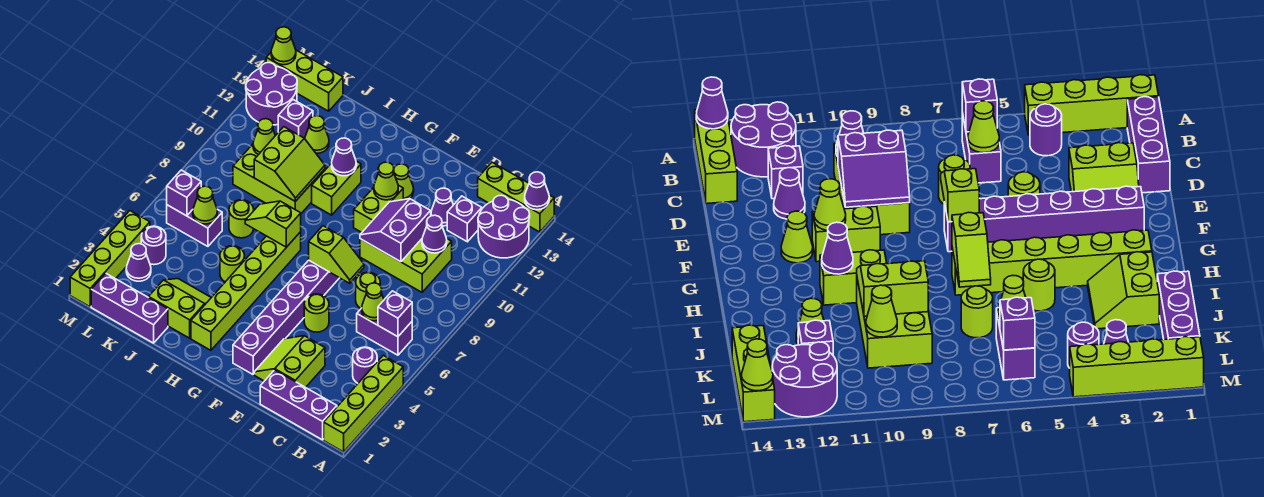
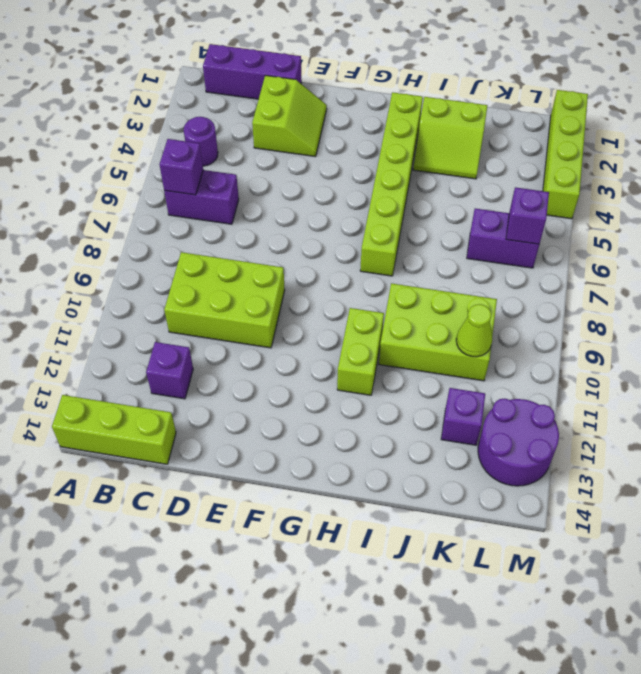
none -> lime brick A1:A4 level 1
none -> purple round brick A12:B13 level 1
none -> lime round brick D7 level 1
none -> purple cone D12 level 1

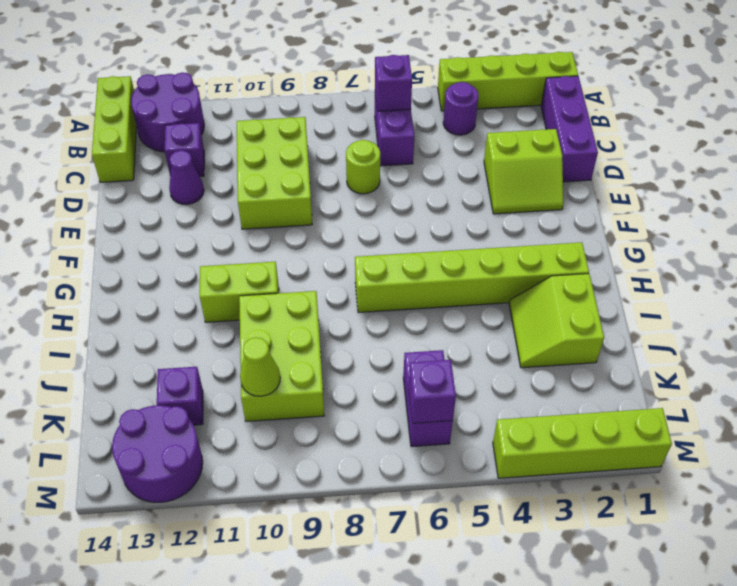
none -> lime round brick E5 level 1
none -> purple brick F2:F7 level 1
none -> lime brick F10:F11 level 1
none -> lime cone F12 level 1

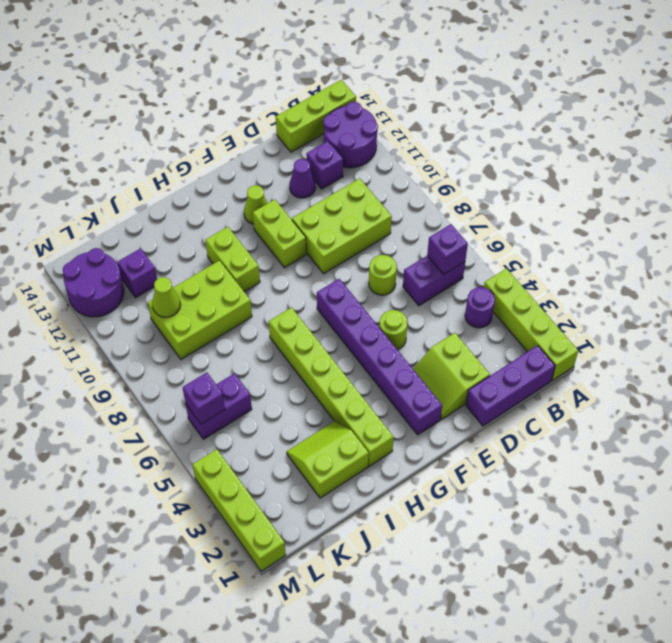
none -> lime round brick I5 level 1
none -> purple brick J1:L1 level 1
none -> lime round brick J7 level 1
none -> lime cone J12 level 1

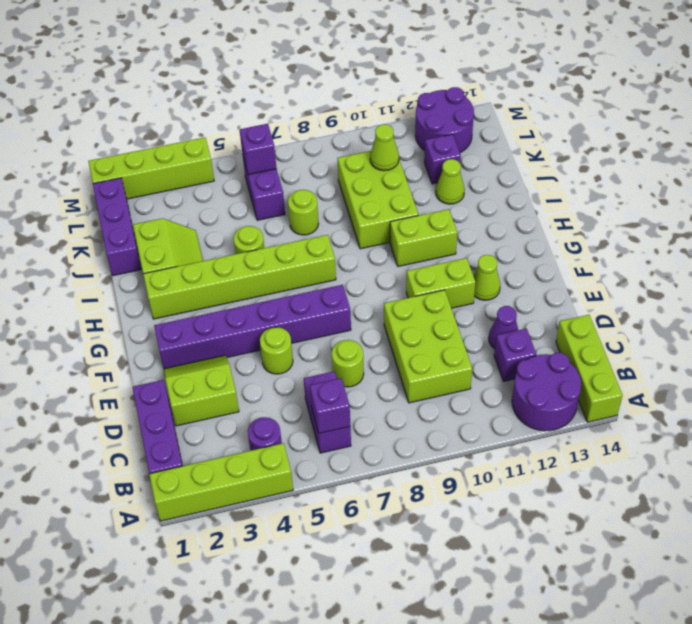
none -> lime brick K14:M14 level 1
none -> purple cone L3 level 1
none -> purple round brick L4 level 1
none -> purple cone A14 level 2

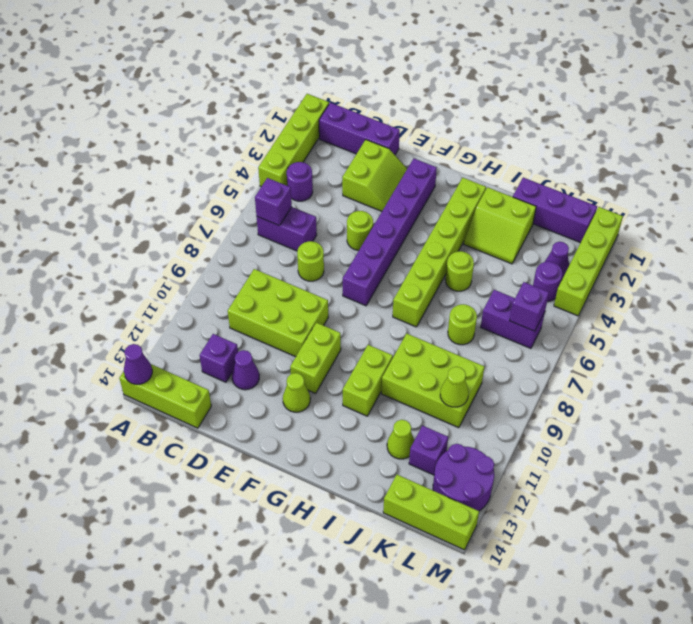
none -> purple round brick A12:B13 level 1
none -> lime cone C6 level 2
none -> purple cone C10 level 2
none -> purple slope D9:E10 level 2 top D

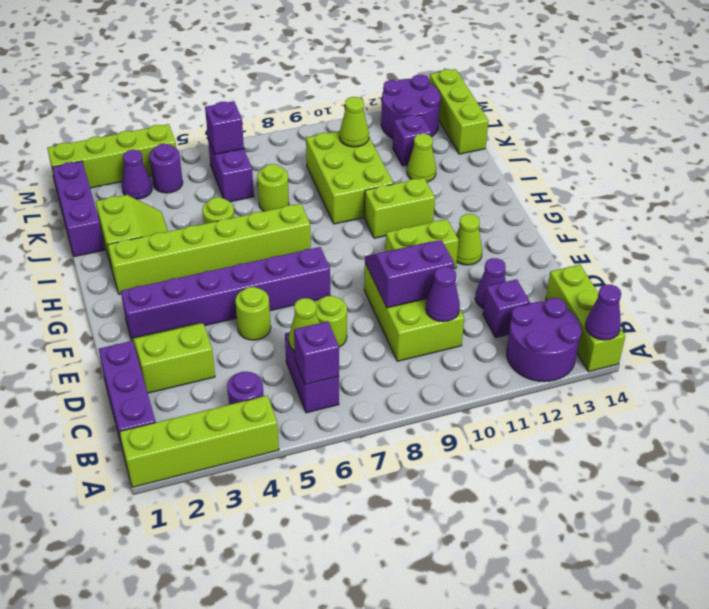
none -> lime slope E7:F7 level 2 top F
none -> lime cone F11 level 2
none -> lime slope H7:I7 level 2 top H
none -> purple cone H11 level 2

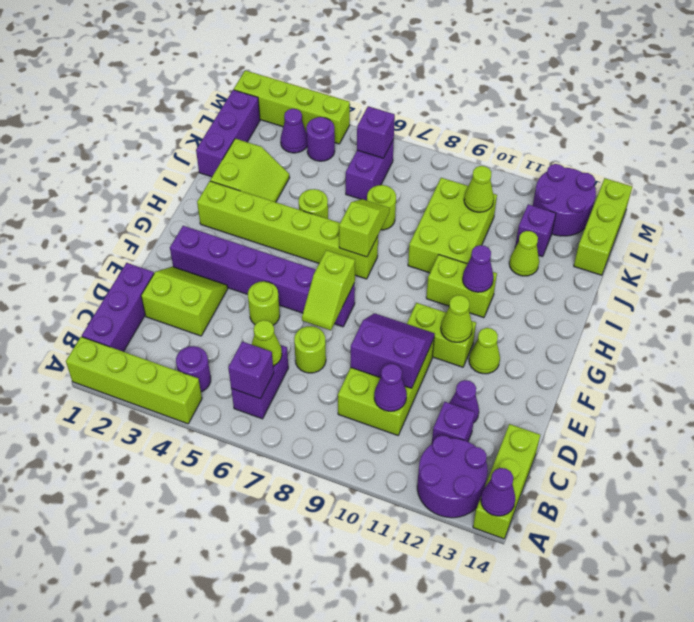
none -> lime slope I9:J10 level 2 top J
none -> lime cone K6 level 2
none -> lime cone M14 level 2

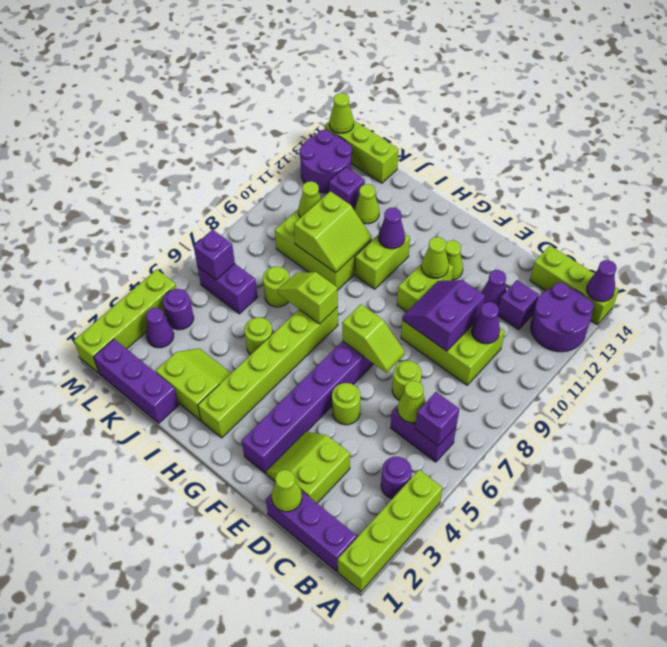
lime cone D1 level 2 -> lime cone K6 level 2

